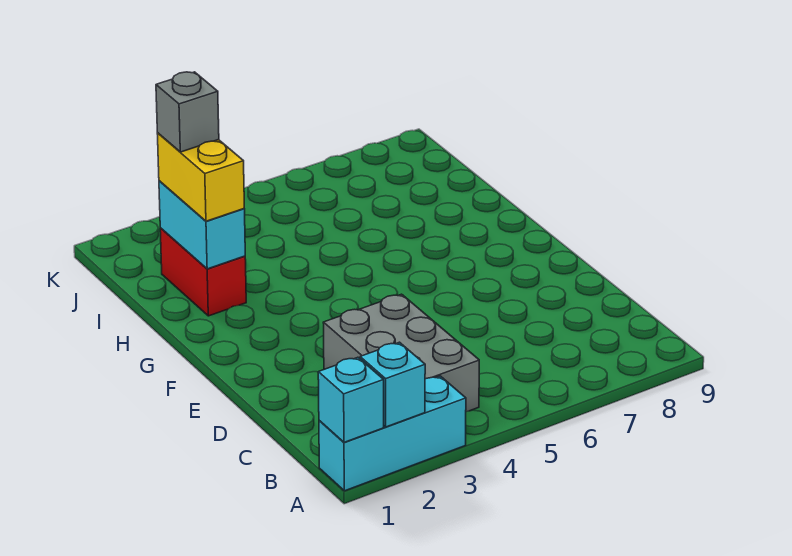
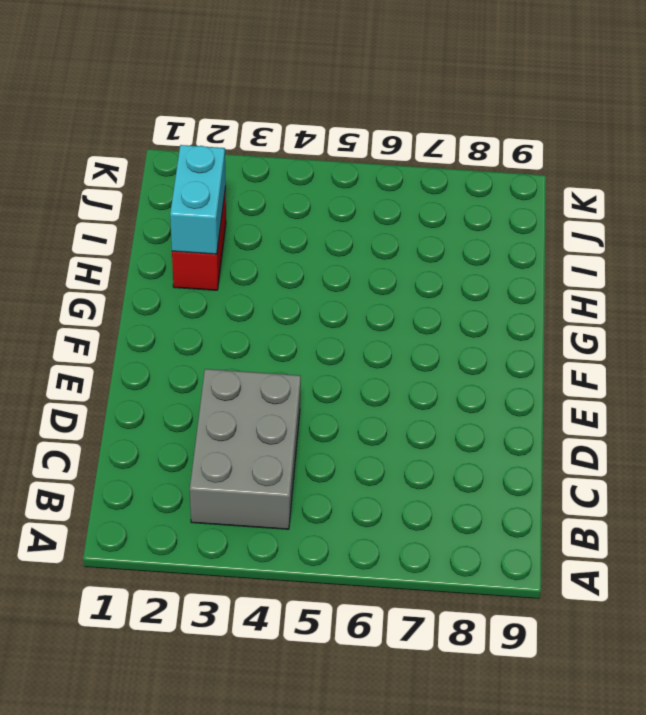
none -> cyan brick A1:A3 level 1
none -> cyan brick A1 level 2

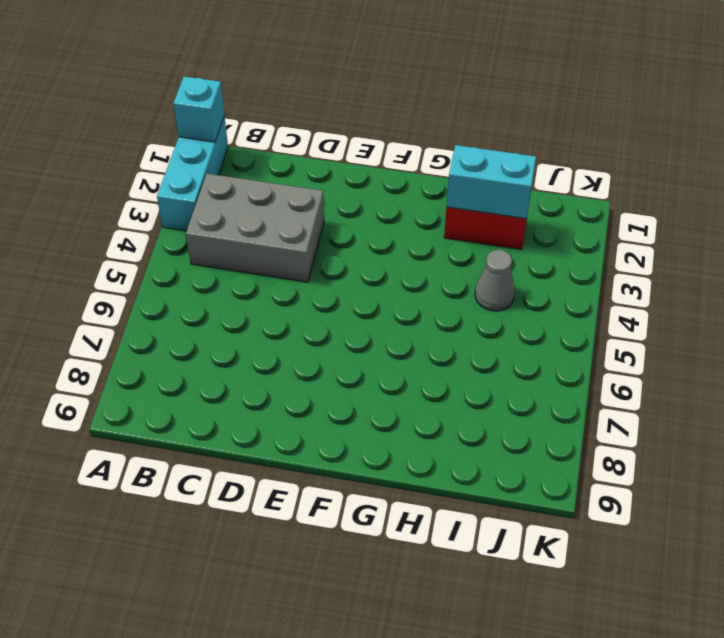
grey cone I4 level 1 -> none
none -> cyan brick A2 level 2
none -> yellow brick H2:I2 level 3

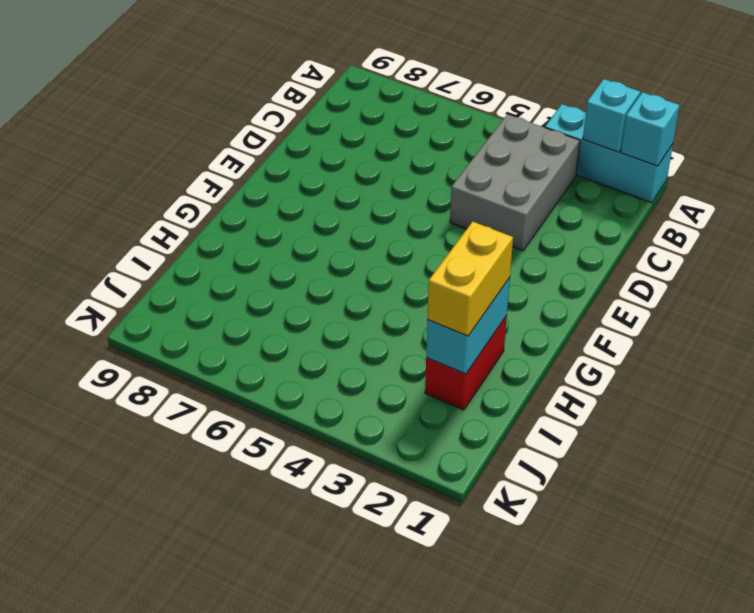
none -> grey brick I2 level 4

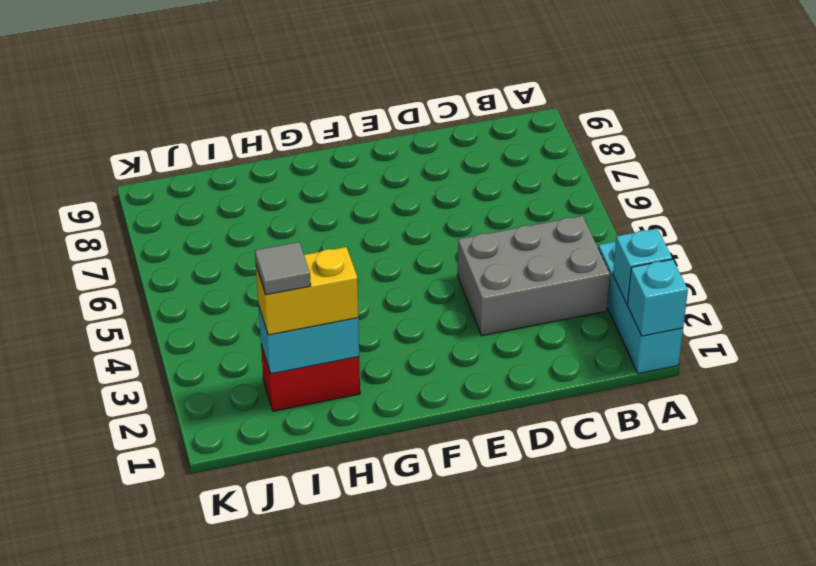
grey tile I2 level 4 -> grey brick I2 level 4

